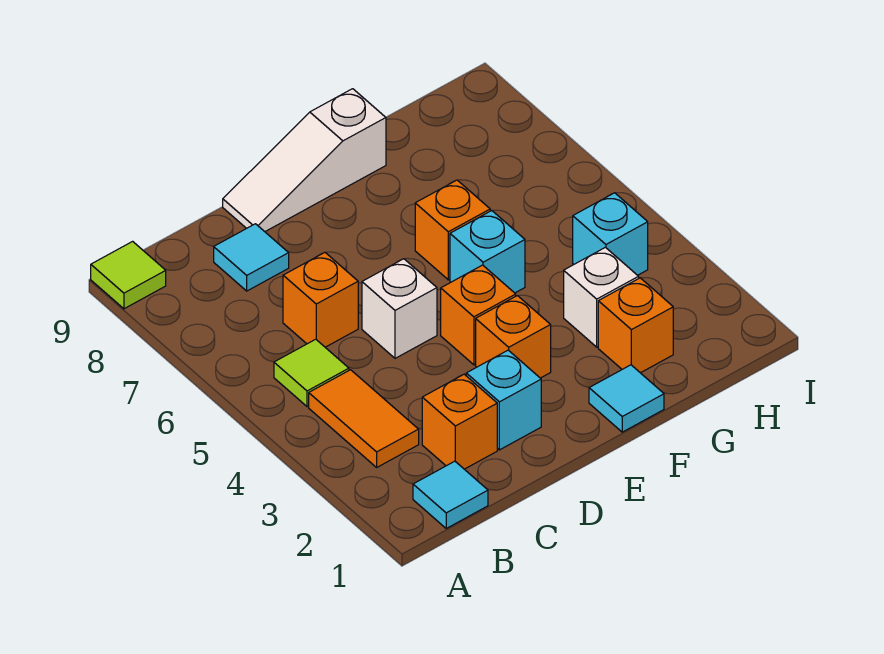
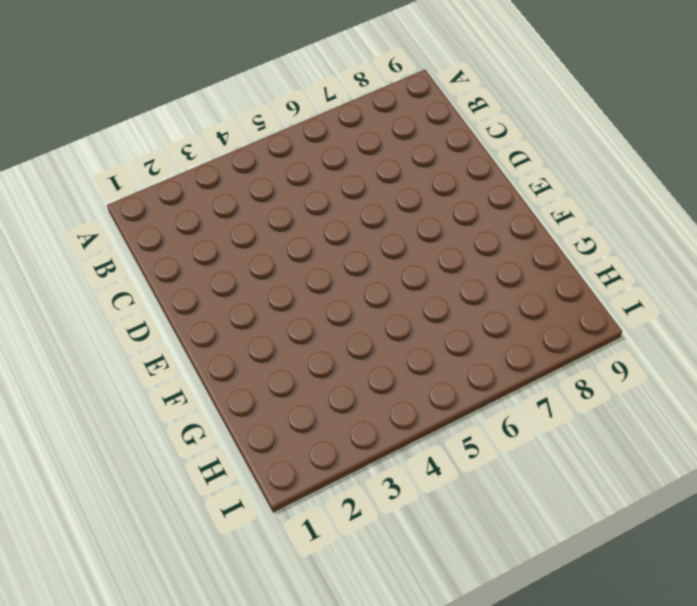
none -> lime tile A9 level 1
none -> cyan tile B1 level 1
none -> orange tile B3:B4 level 1

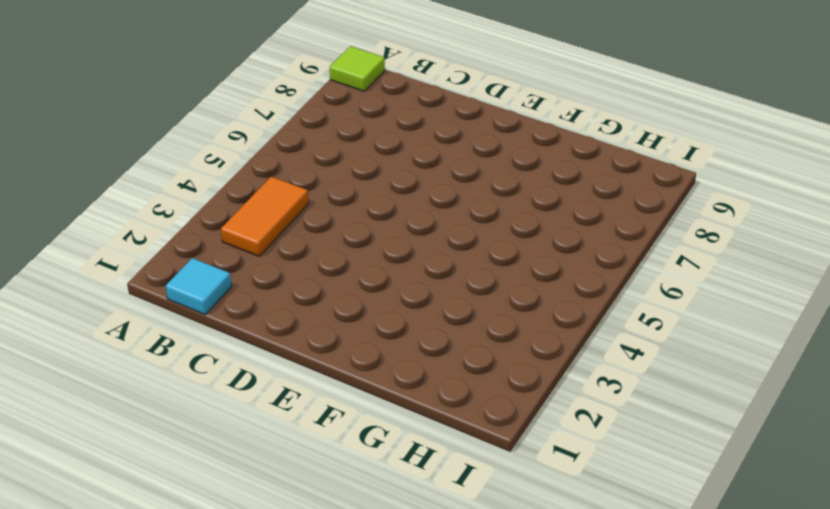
none -> lime tile B5 level 1
none -> orange brick C2 level 1
none -> orange brick C6 level 1

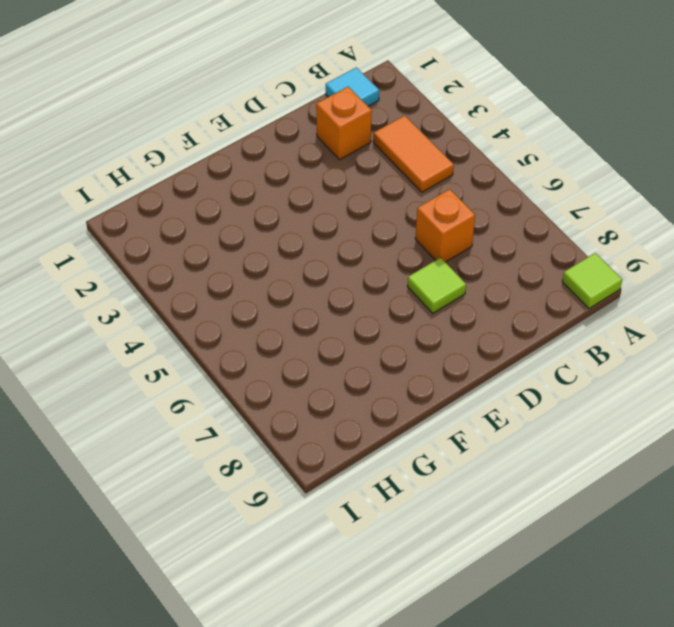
lime tile D7 level 1 -> lime tile B5 level 1
none -> cyan tile C8 level 1
none -> cyan brick D2 level 1
none -> white brick D5 level 1

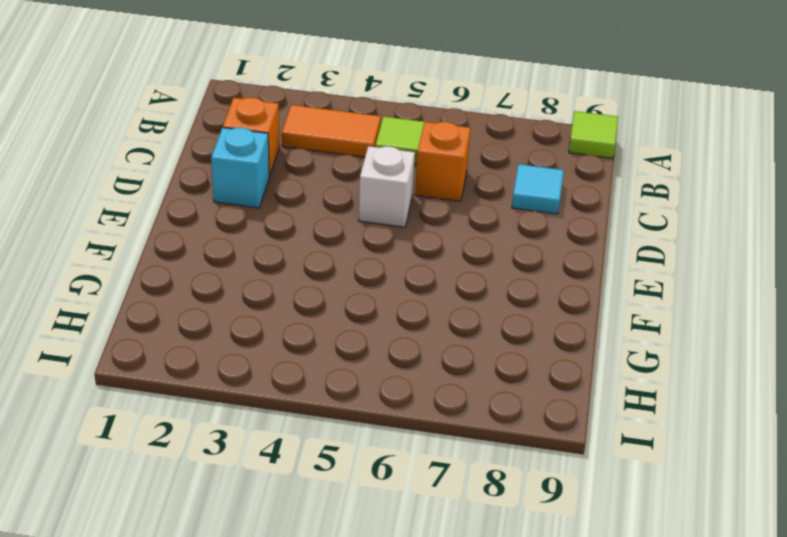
none -> cyan tile B1 level 1
none -> white slope D9:F9 level 1 top F
none -> orange brick E3 level 1

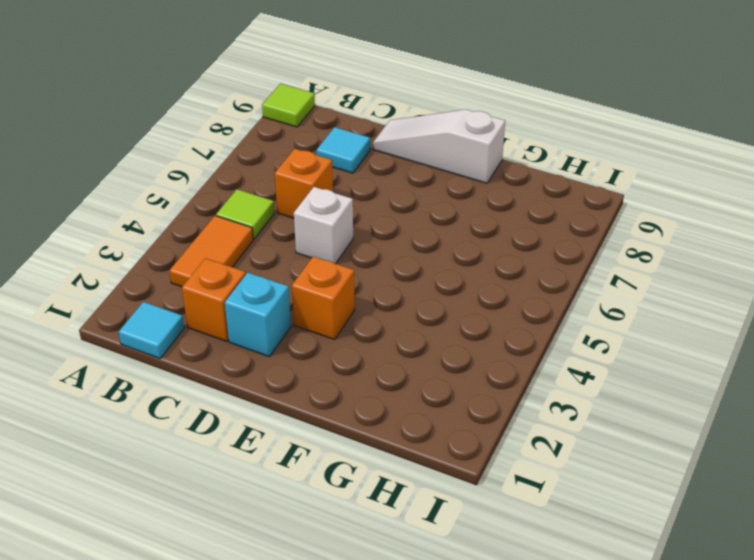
none -> orange brick E4 level 1
none -> cyan tile F1 level 1
none -> cyan brick F5 level 1

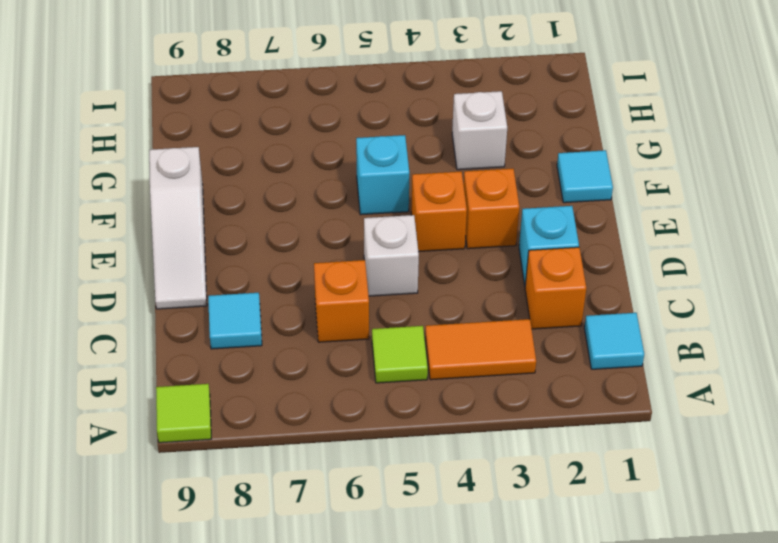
none -> orange brick F6 level 1
none -> orange brick G2 level 1
none -> cyan brick H4 level 1

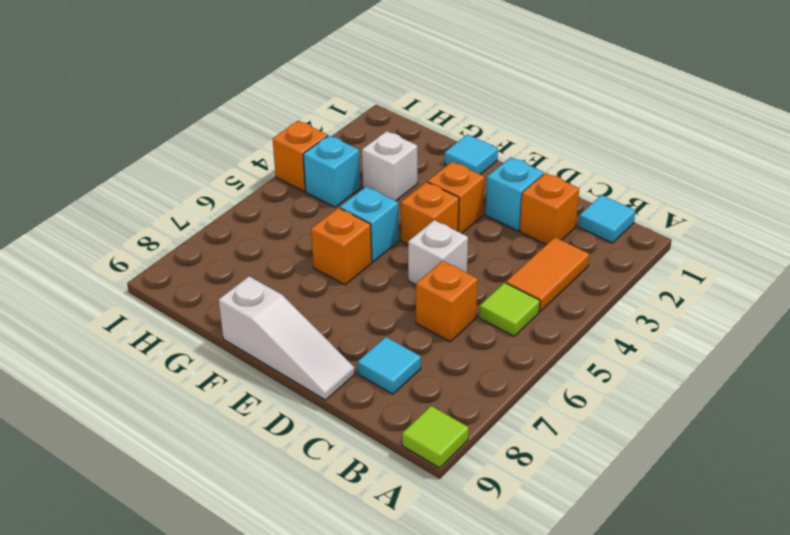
orange brick I4 level 1 -> orange brick G2 level 1

